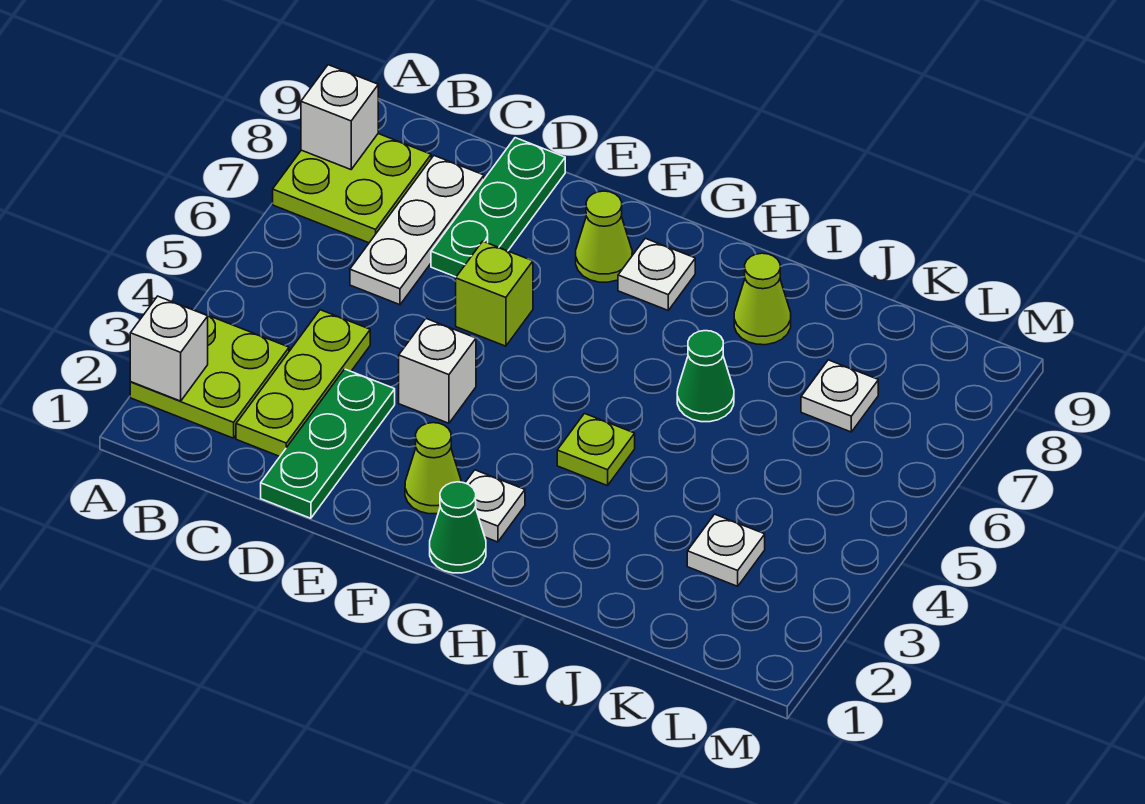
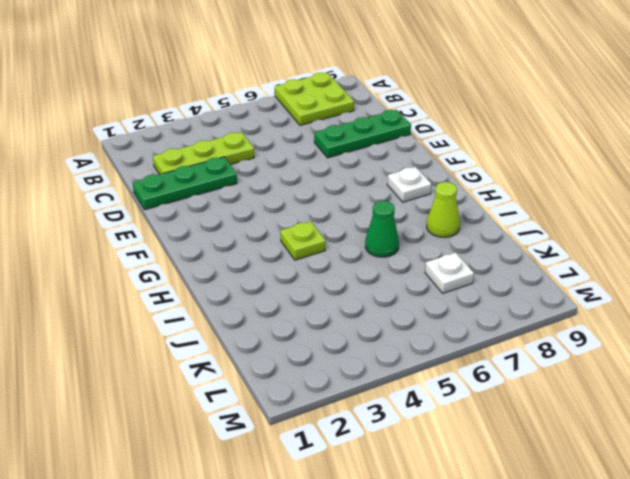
none -> lime plate A2:B3 level 1
none -> white plate C6:C8 level 1
none -> white brick E4 level 1

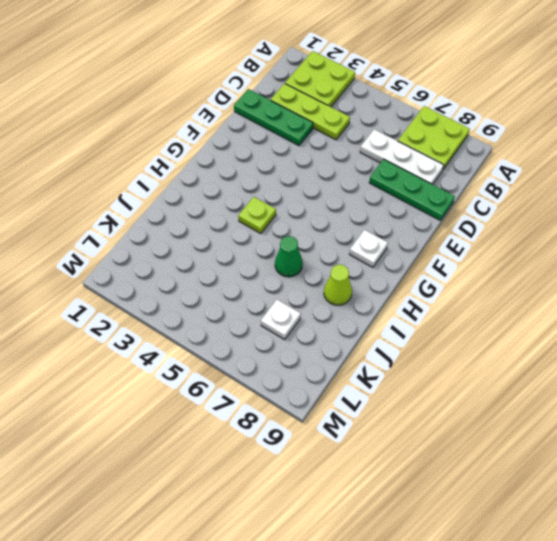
none -> white brick E4 level 1
none -> lime brick E6 level 1
none -> lime cone F2 level 1

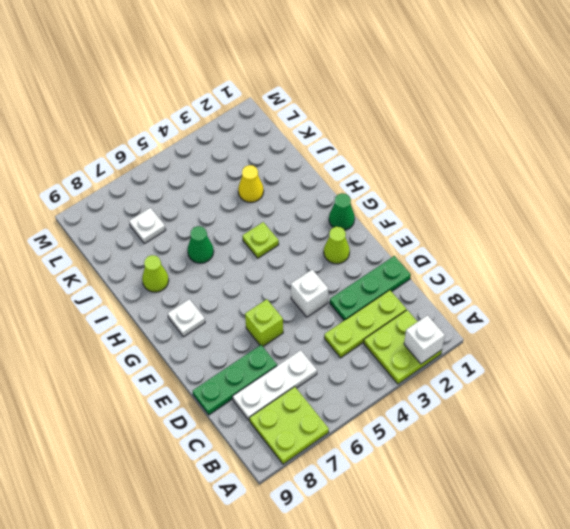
yellow cone J3 level 1 -> none
none -> lime cone F8 level 1
none -> white plate G2 level 1
none -> white plate K3 level 1

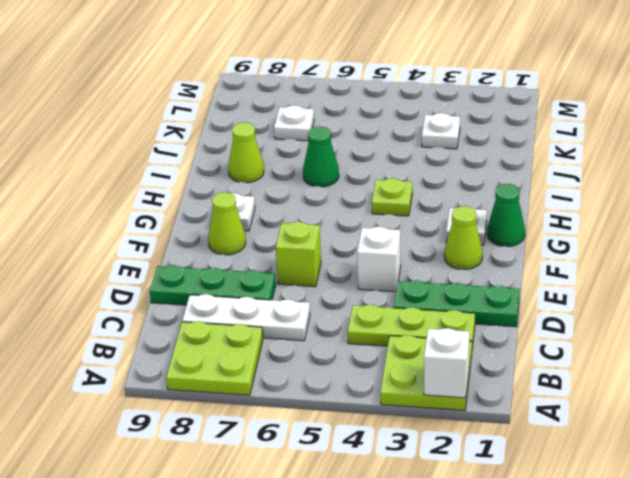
none -> white brick A8 level 2

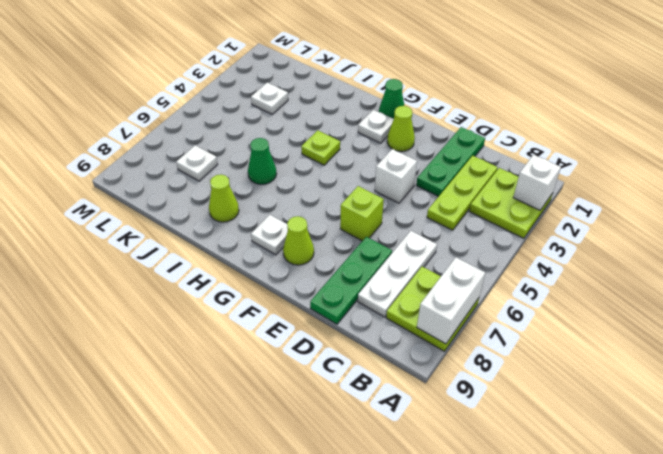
white brick A7:A8 level 2 -> white brick A8 level 2

